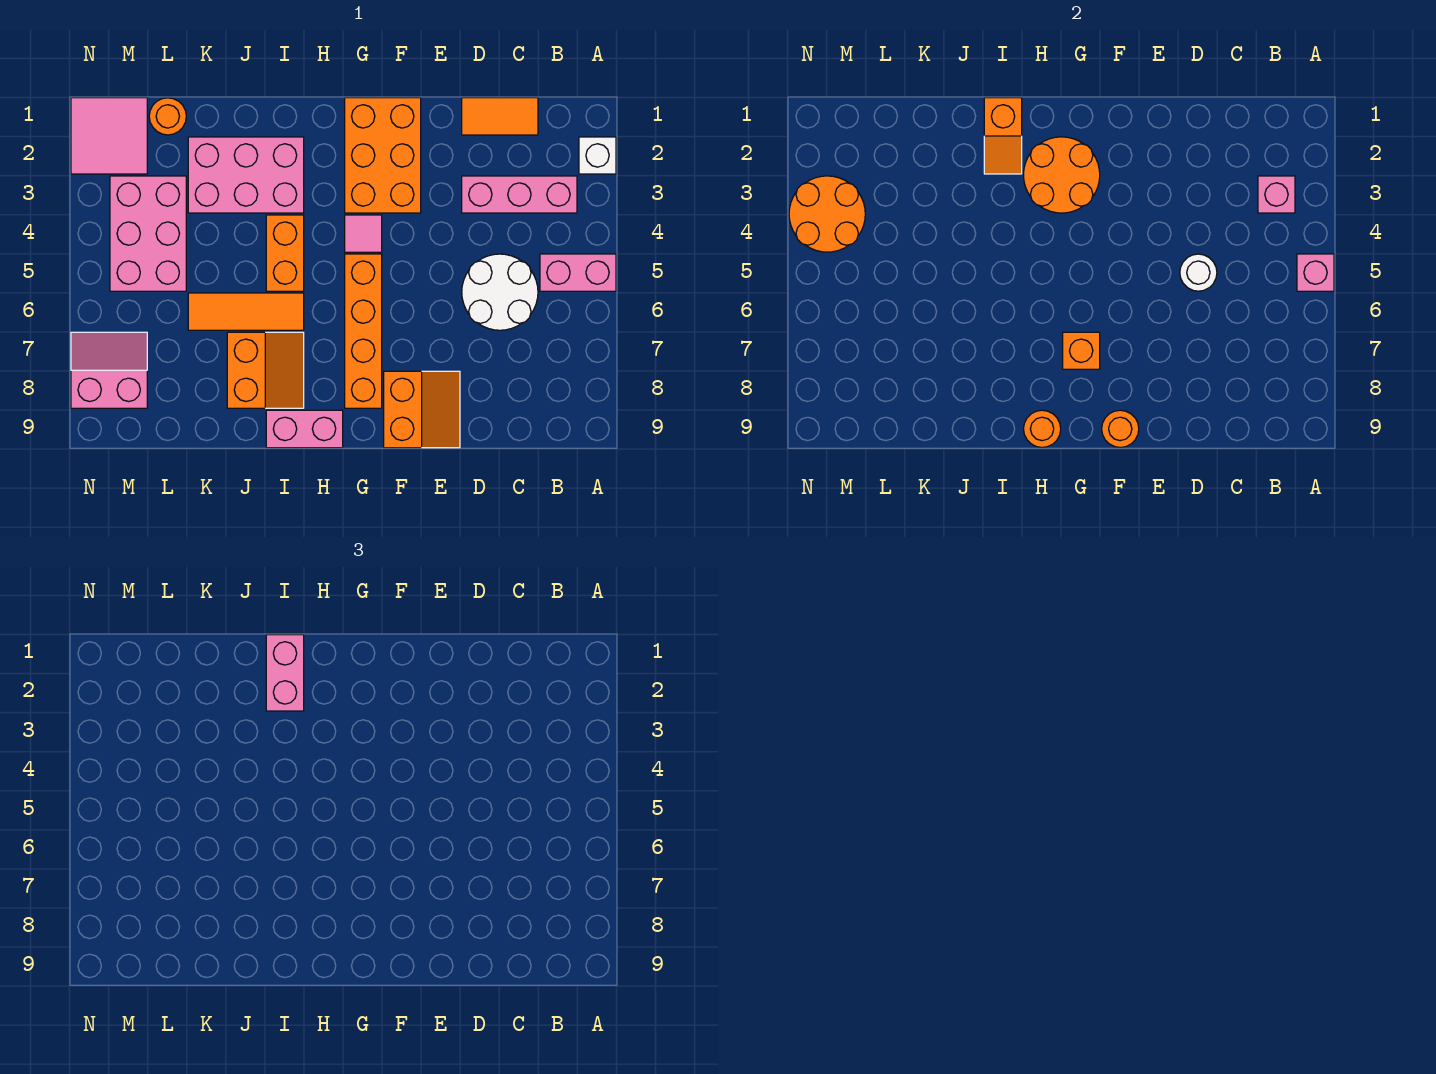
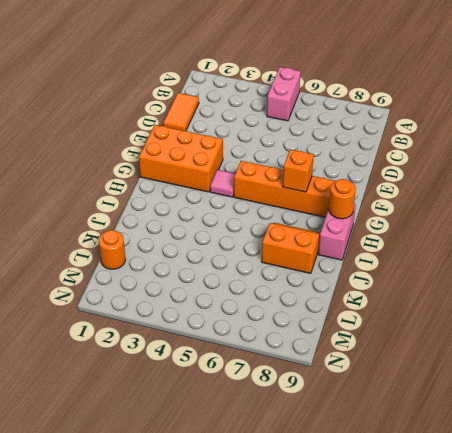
none -> white brick A2 level 1
none -> pink brick B3:D3 level 1
none -> white round brick C5:D6 level 1

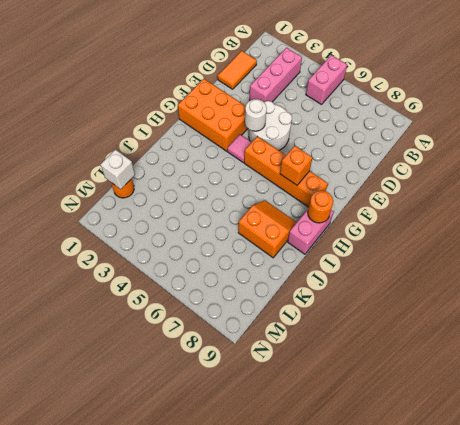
white round brick E4:F5 level 1 -> white round brick C5:D6 level 1
white round brick F4 level 2 -> white round brick D5 level 2
white brick L1 level 2 -> white brick A2 level 1
none -> orange slope E8:F9 level 1 top F
none -> pink brick I2:K3 level 1
none -> orange brick I4:I5 level 1

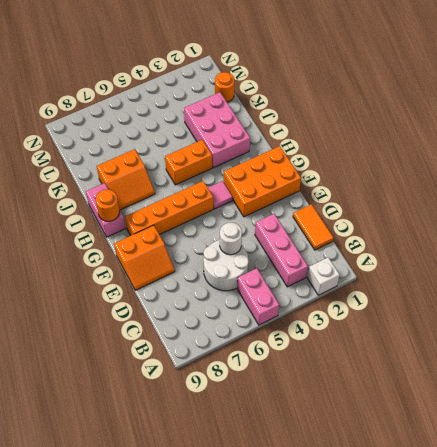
none -> orange tile I6:K6 level 1
none -> pink brick L3:M5 level 1
none -> pink tile M1:N2 level 1

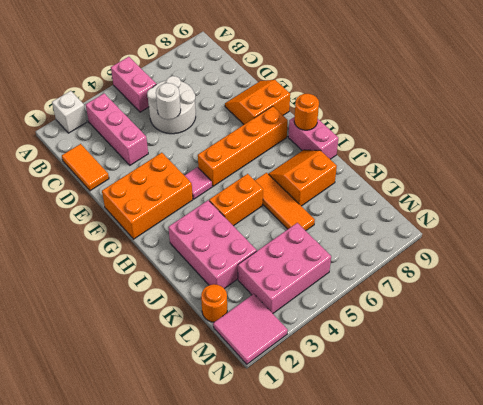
none -> pink slope M7:N8 level 1 top 8
none -> pink brick A5 level 2
none -> pink brick B3 level 2

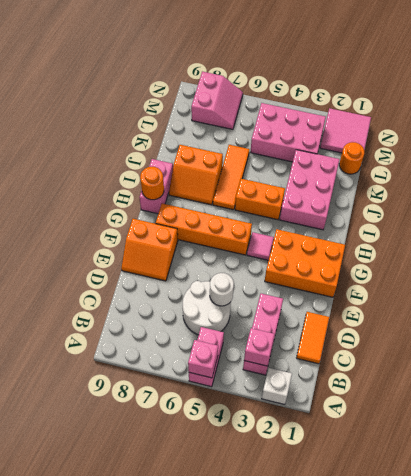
none -> orange round brick F9 level 2
none -> orange round brick G2:H3 level 2
none -> orange brick G7 level 2

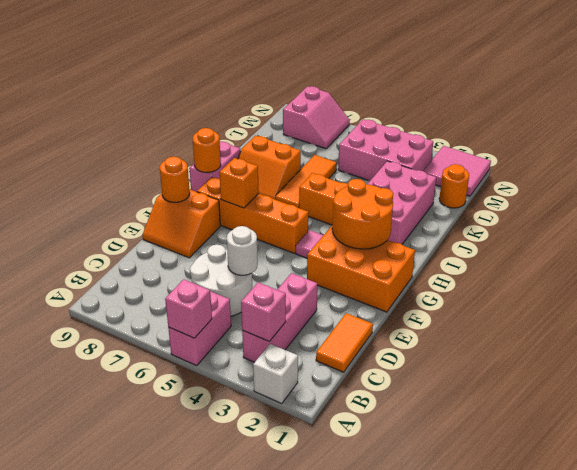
none -> orange slope I1:I2 level 2 top 1
none -> orange round brick M3:N4 level 2
none -> pink brick I1:I2 level 3

